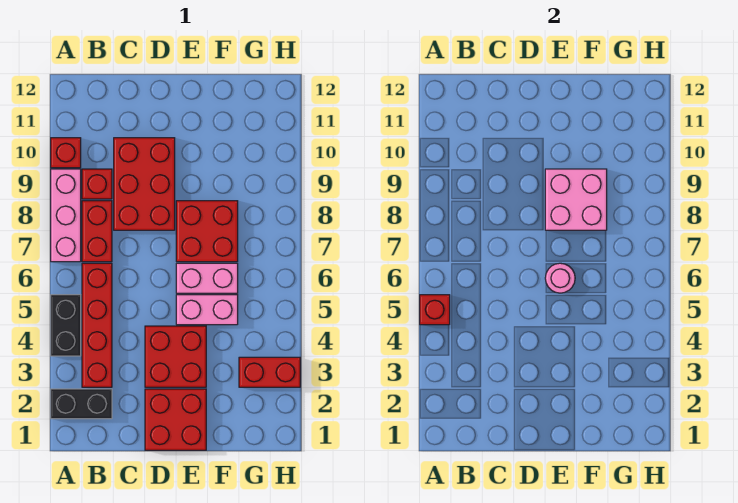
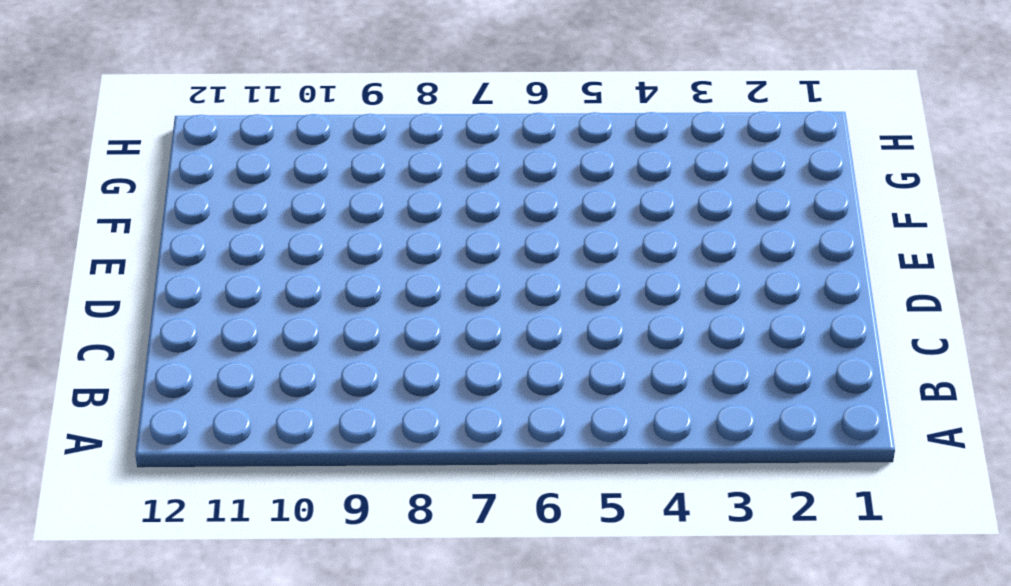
none -> black brick A2:B2 level 1
none -> black brick A4:A5 level 1
none -> pink brick A7:A9 level 1

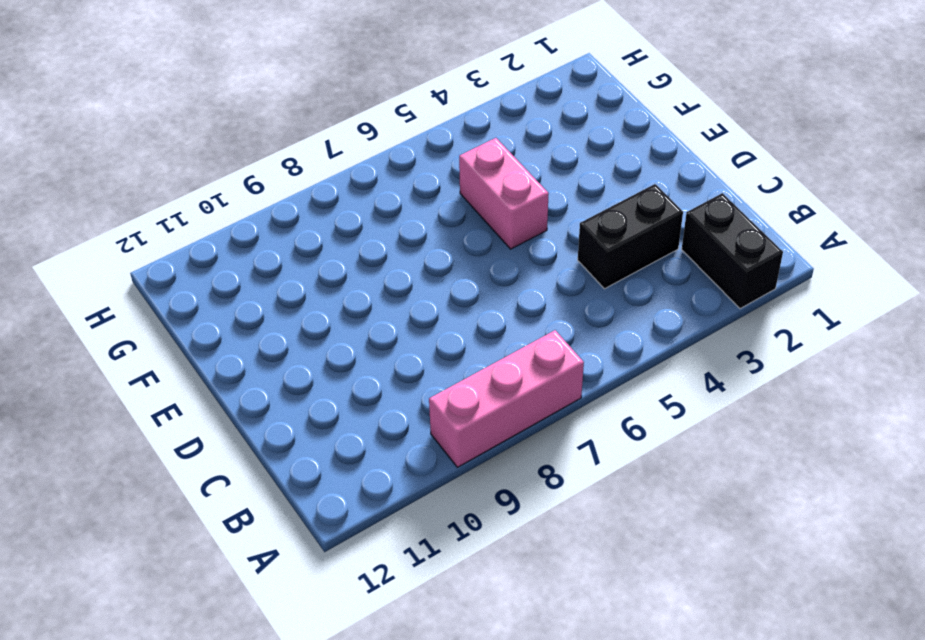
black brick C3:C4 level 1 -> black brick A4:A5 level 1
none -> red brick A10 level 1
none -> red brick B3:B6 level 1
none -> red brick B7:B8 level 1

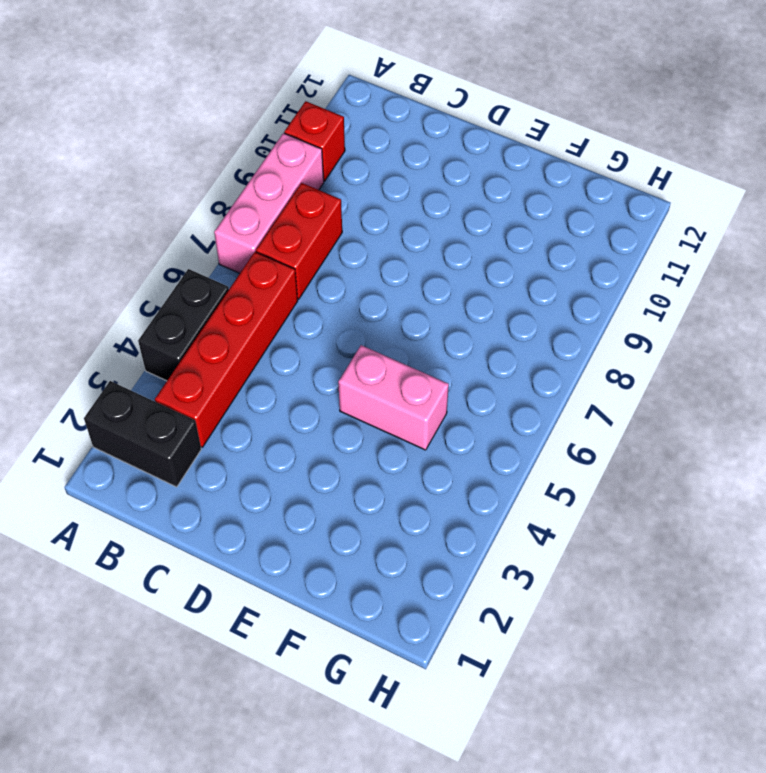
none -> red brick B9 level 1
none -> red brick C8:D10 level 1
none -> red brick D1:E2 level 1

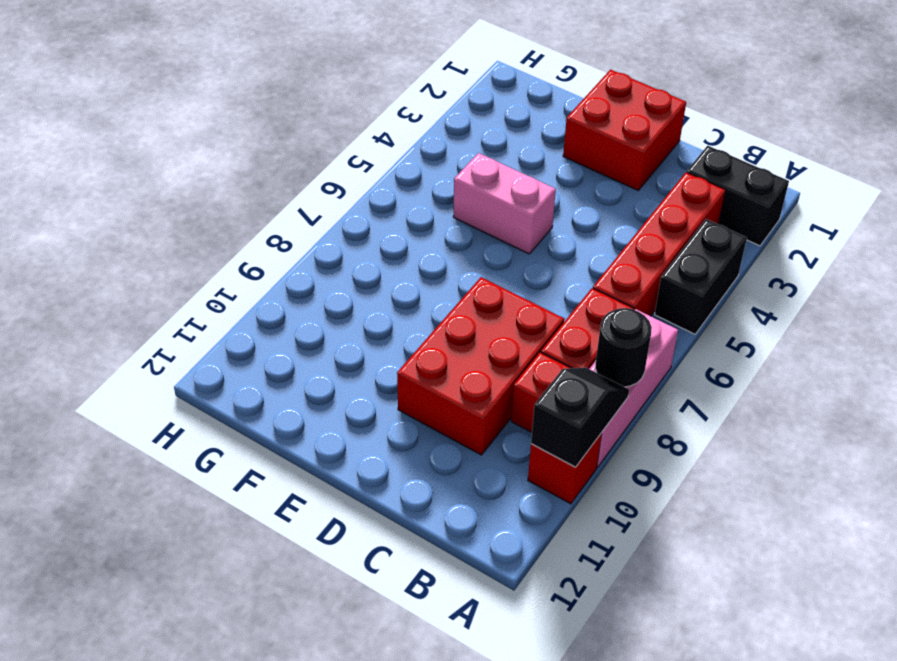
black round brick A8 level 2 -> none
black slope A9:A10 level 2 top 10 -> none
none -> red brick D3:E4 level 1
none -> pink brick E6:F6 level 1
none -> red brick E7:F8 level 1

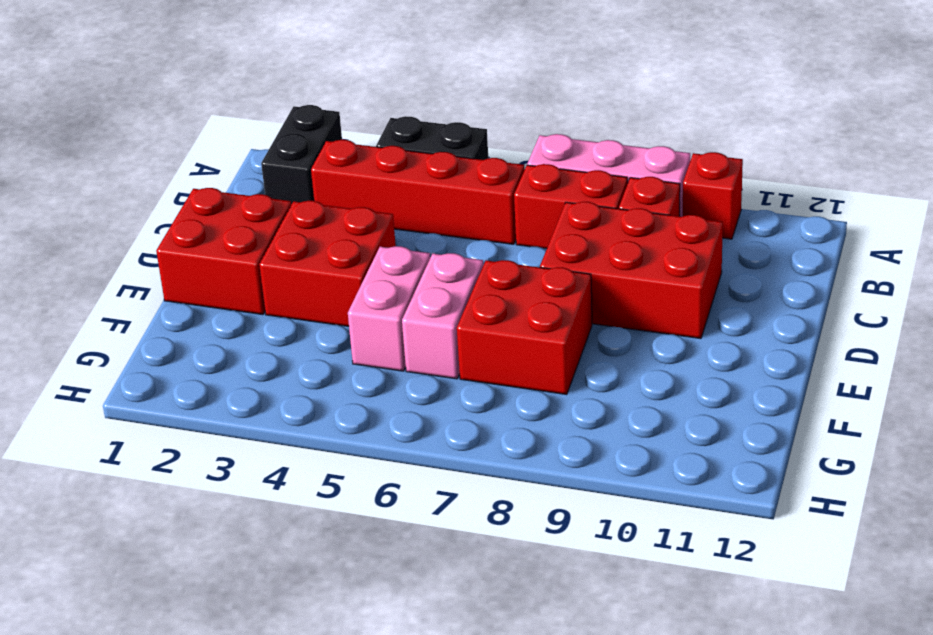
none -> red brick G3:H3 level 1
none -> red brick A5 level 2
none -> pink round brick E6 level 2

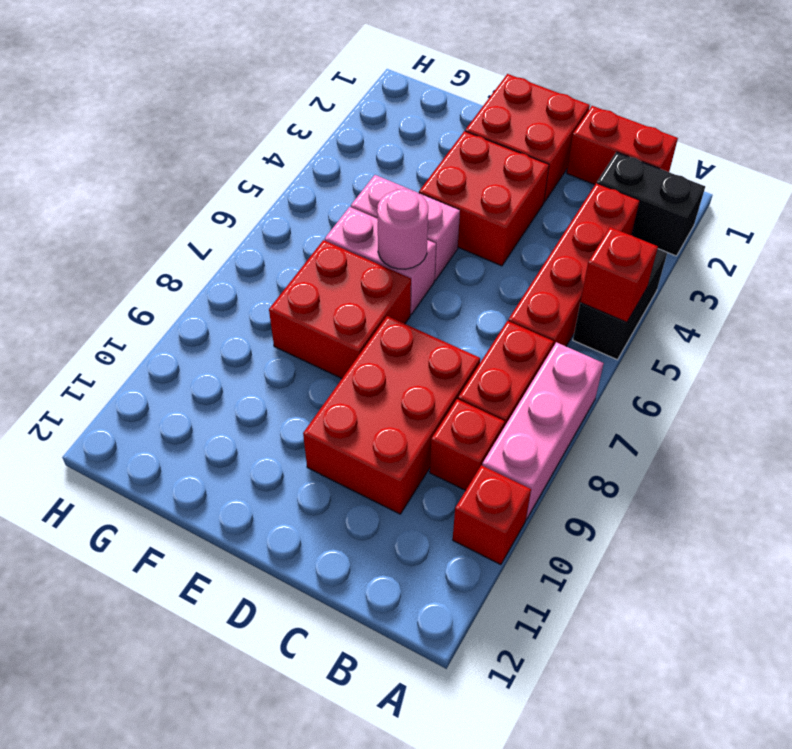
red brick B1:C1 level 1 -> red brick G3:H3 level 1
none -> pink brick E8:F9 level 2

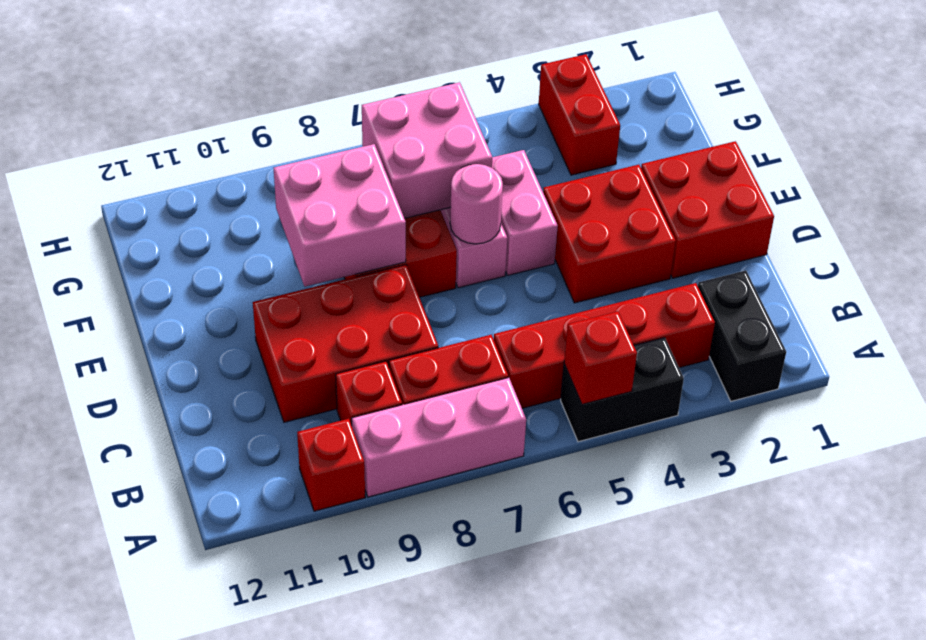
pink brick F6:G7 level 2 -> none

